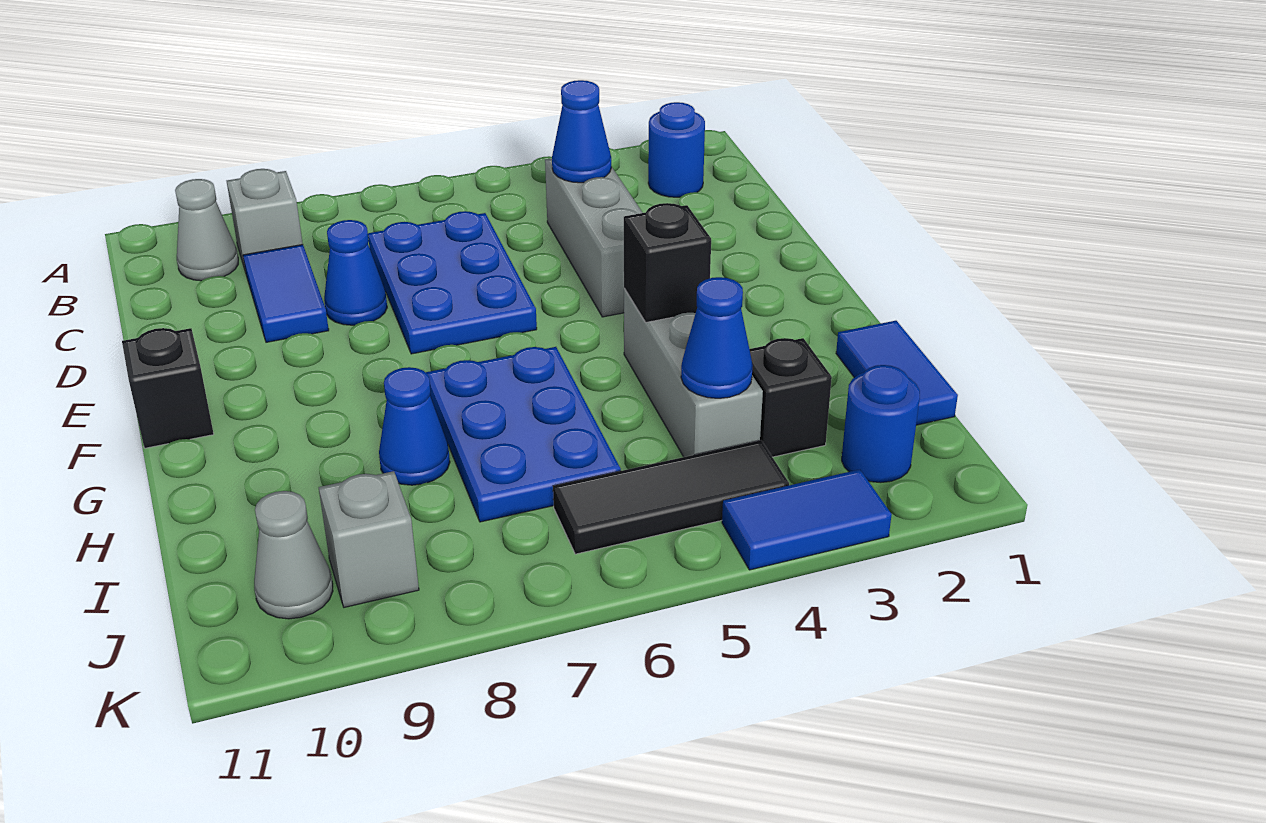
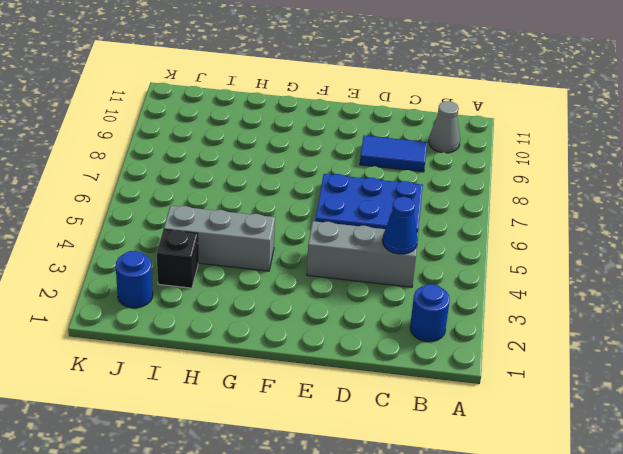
none -> grey brick B9 level 1
none -> blue cone D8 level 1
none -> black brick F11 level 1

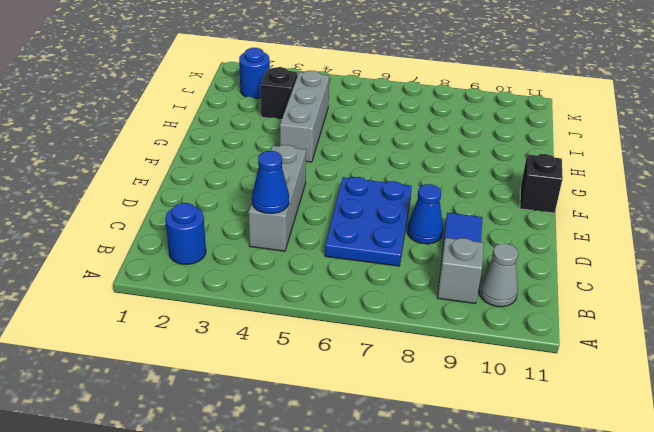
none -> blue plate G6:I7 level 1
none -> blue tile H1:I1 level 1
none -> blue cone H8 level 1

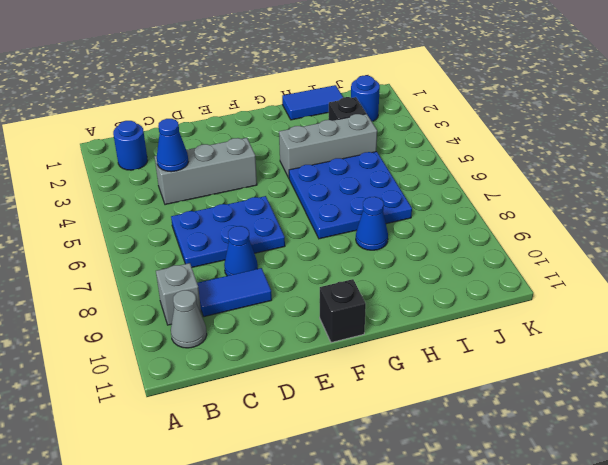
blue plate G5:I7 level 1 -> blue plate G6:I7 level 1
none -> black tile J4:J6 level 1
none -> grey brick J9 level 1
none -> grey cone J10 level 1

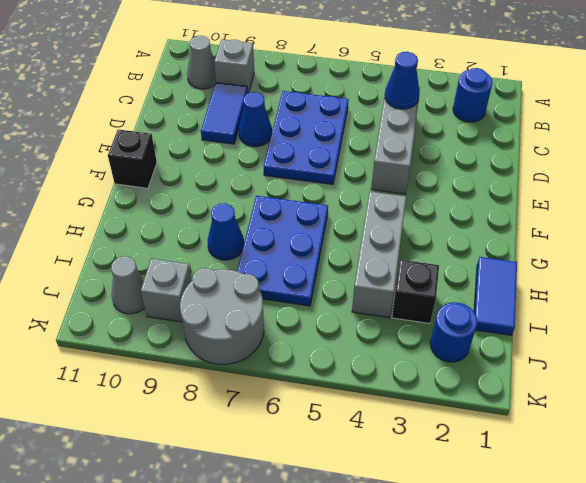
grey round brick J7:K8 level 1 -> none
none -> black tile J4:J6 level 1
none -> blue tile K3:K4 level 1
none -> black brick G4 level 2

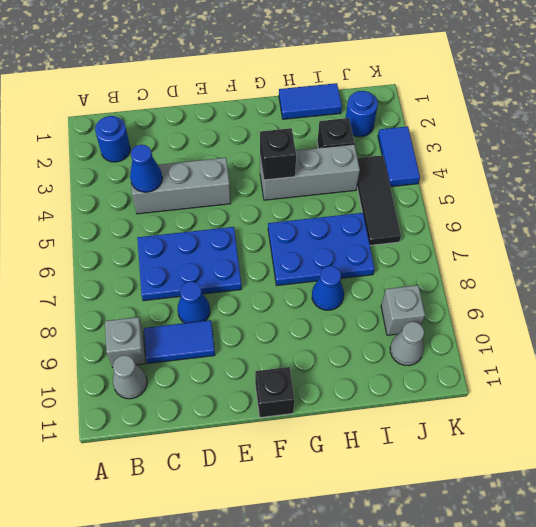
none -> blue cone I4 level 2

